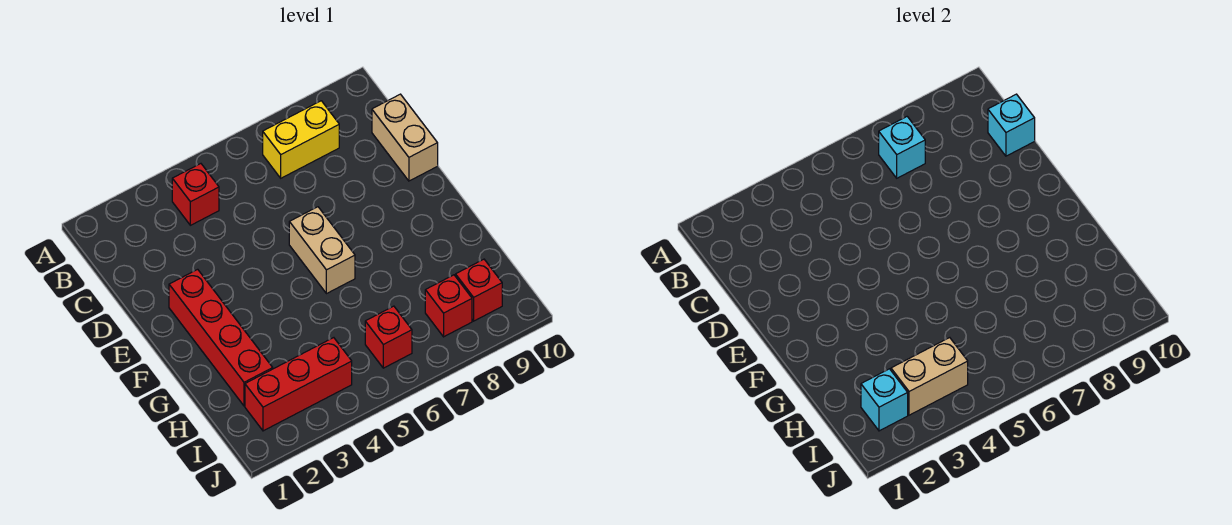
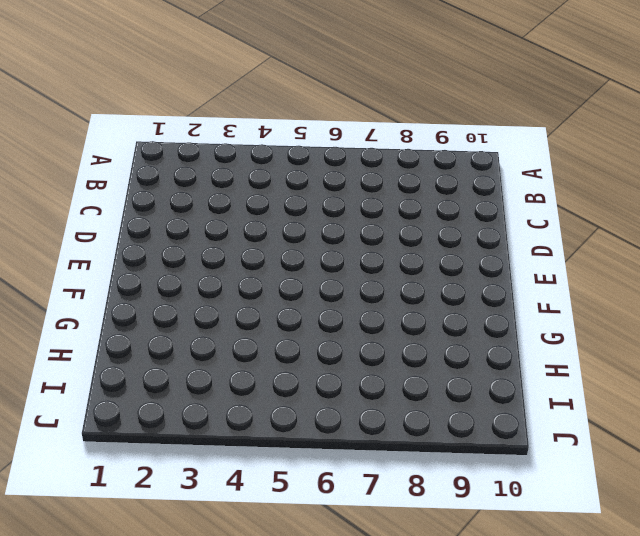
none -> red brick B4 level 1
none -> yellow brick B7:B8 level 1
none -> tan brick C10:D10 level 1

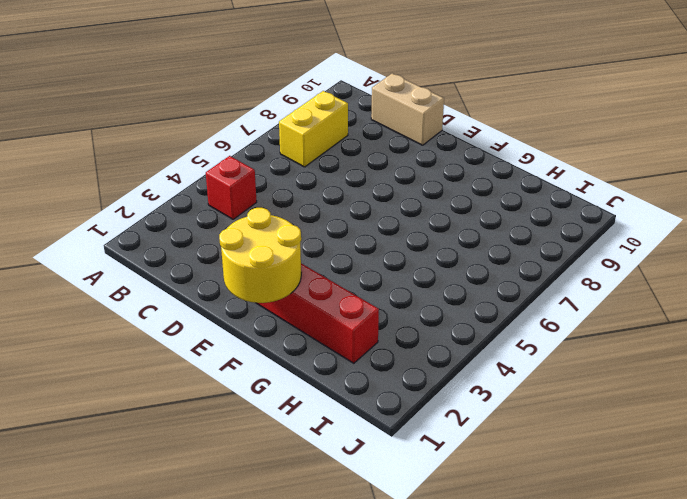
yellow round brick E1:F2 level 2 -> none
none -> tan brick E6:F6 level 1
none -> red brick I2:I4 level 1
none -> red brick I6 level 1

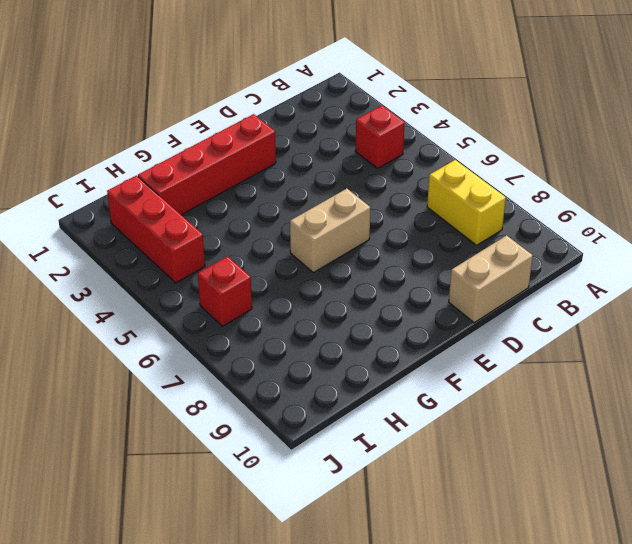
none -> red brick I8 level 1
none -> red brick I9 level 1
none -> cyan brick B7 level 2

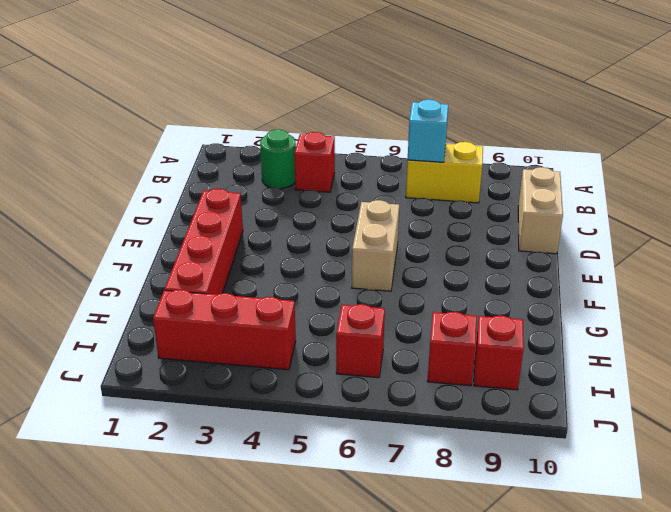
green round brick B3 level 1 -> none
none -> cyan brick C10 level 2
none -> cyan brick I2 level 2
none -> tan brick I3:I4 level 2

